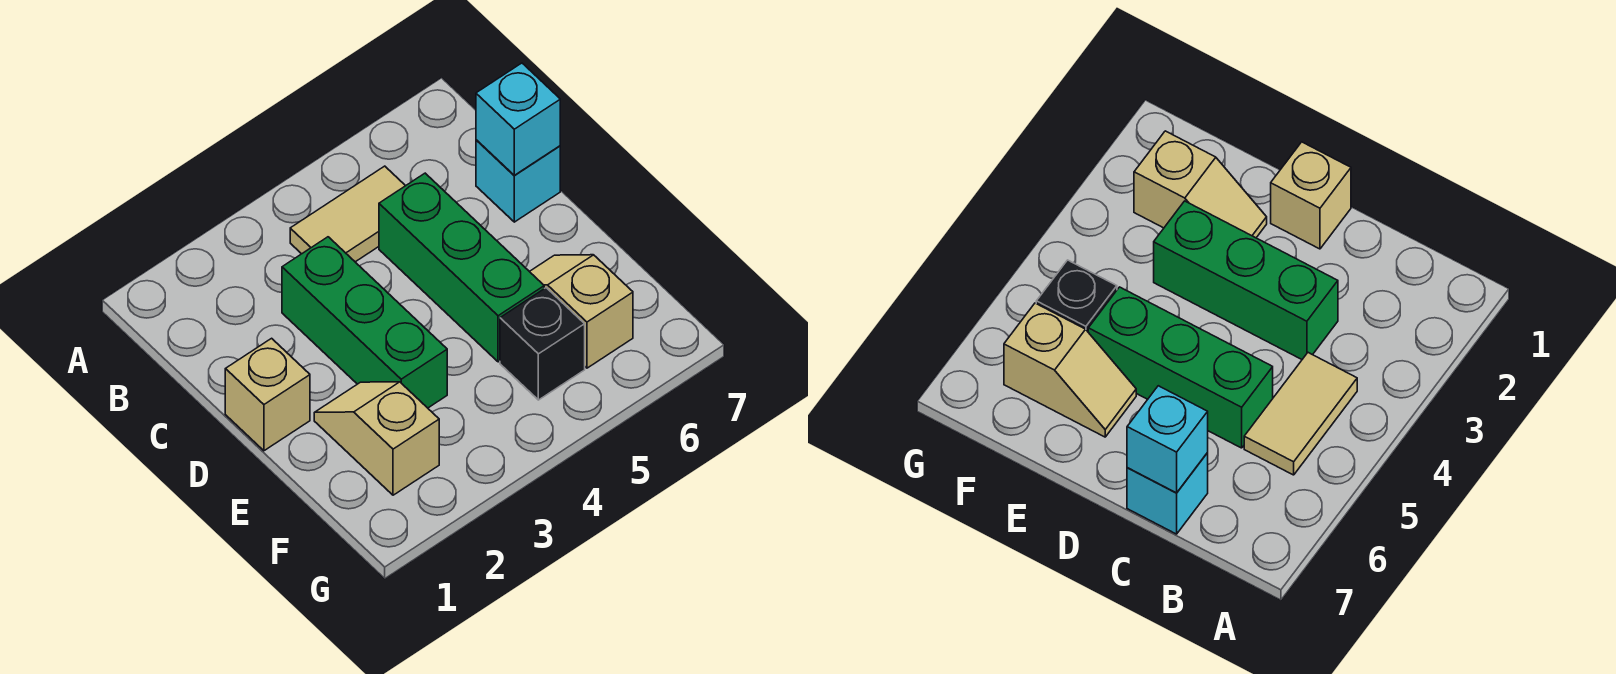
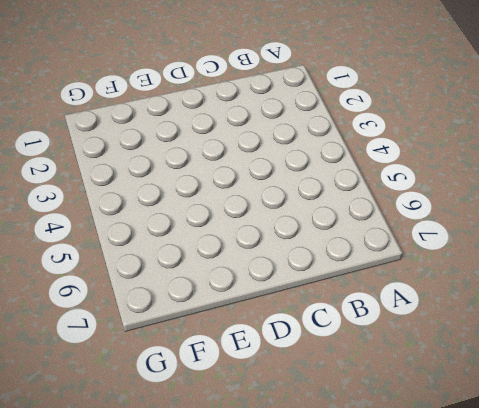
none -> tan tile B4:B5 level 1
none -> green brick C3:E3 level 1

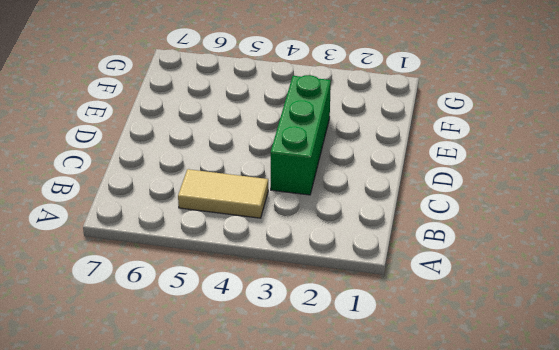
none -> green brick C5:E5 level 1
none -> cyan brick C7 level 1

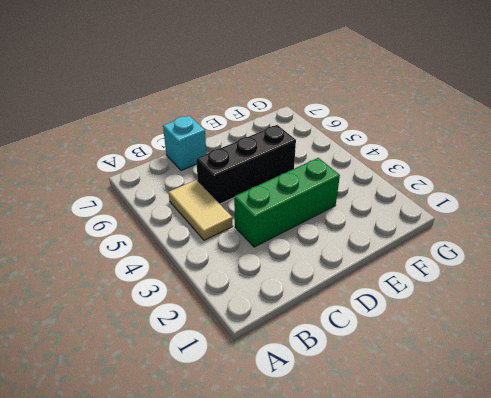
black brick C5:E5 level 1 -> green brick C5:E5 level 1
none -> tan brick D1 level 1
none -> tan slope E2:F2 level 1 top F

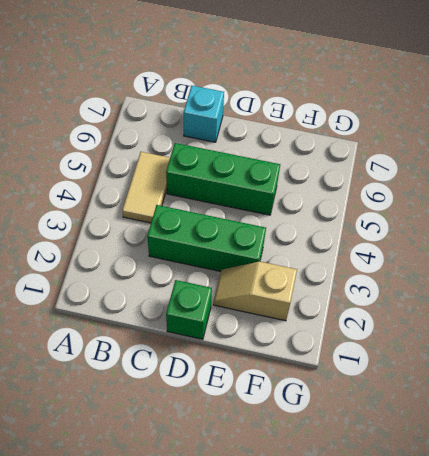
green brick D1 level 1 -> tan brick D1 level 1
none -> tan slope E6:F6 level 1 top F
none -> black brick F5 level 1

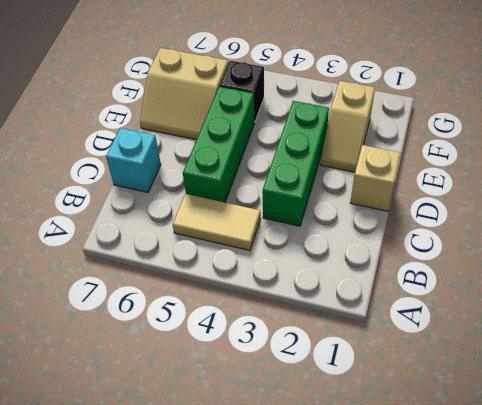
tan slope E6:F7 level 1 top F -> tan slope E6:F6 level 1 top F
none -> cyan brick C7 level 2

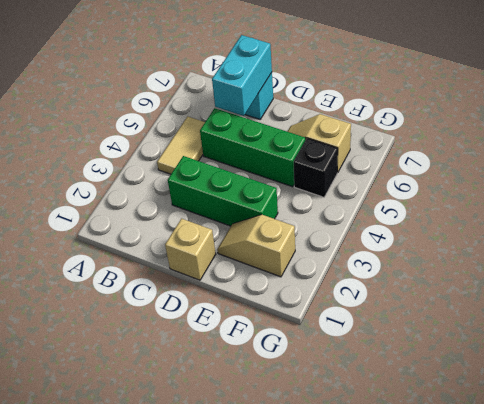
cyan brick C6:C7 level 2 -> cyan brick C7 level 2

